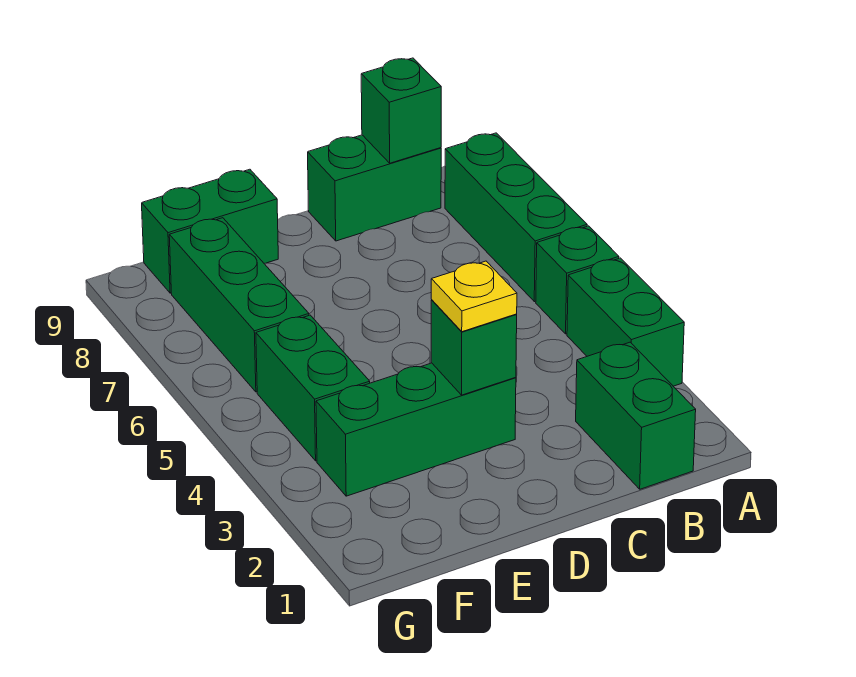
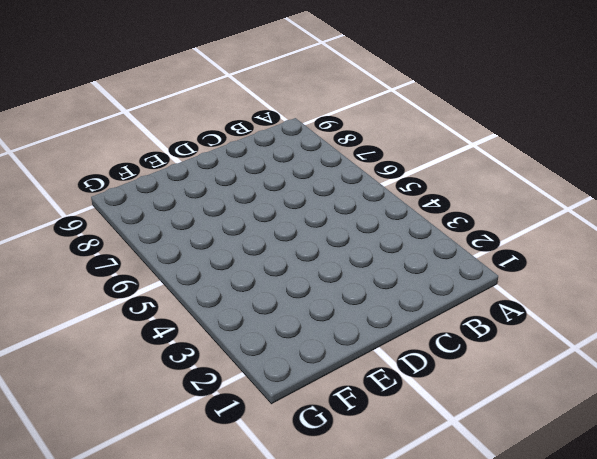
none -> green brick A3:A4 level 1
none -> green brick A5 level 1
none -> green brick A6:A8 level 1

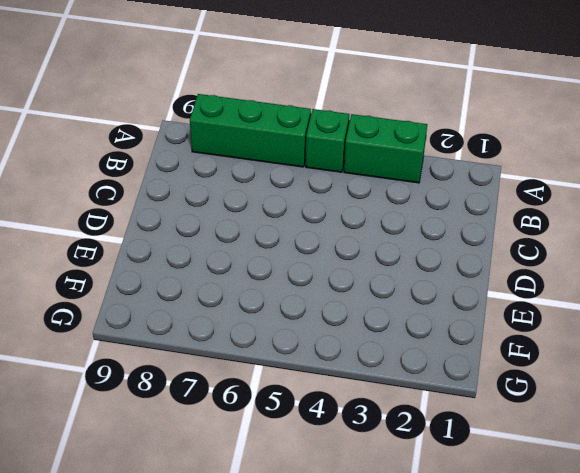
none -> green brick B1:B2 level 1
none -> green brick B9:C9 level 1
none -> green brick D3:F3 level 1

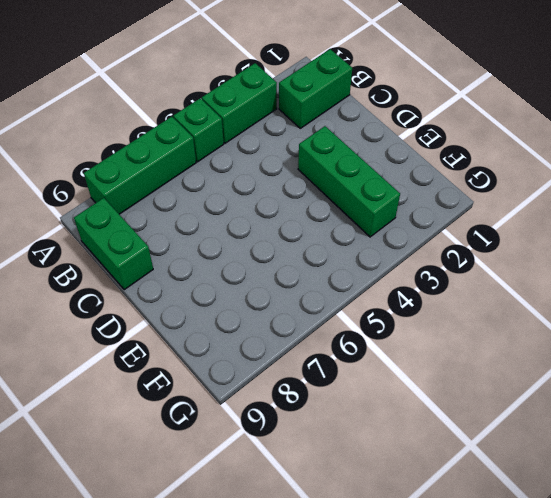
none -> green brick E9:F9 level 1
none -> green brick F4:F5 level 1
none -> green brick F6:F8 level 1

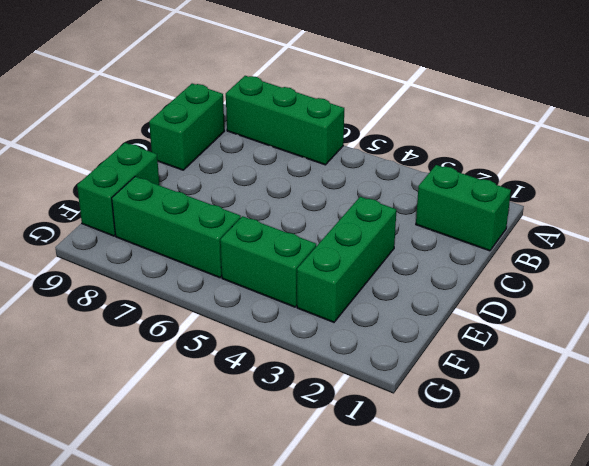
none -> green brick A3:A4 level 1
none -> green brick A5 level 1
none -> green brick B9 level 2

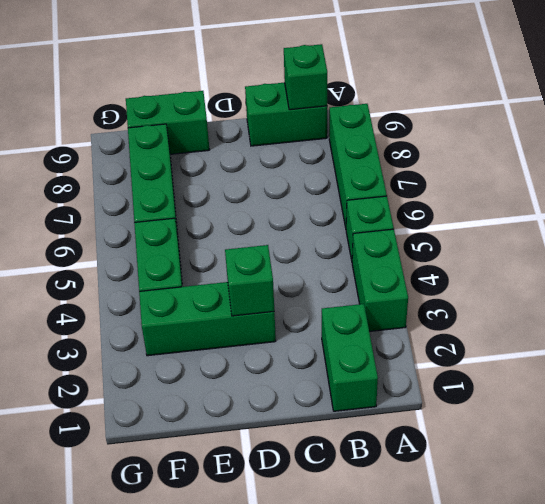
none -> yellow plate D3 level 3

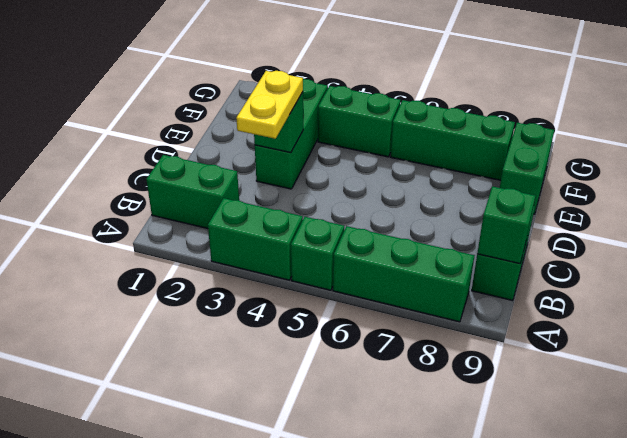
yellow plate C3:D3 level 3 -> yellow plate D3 level 3

